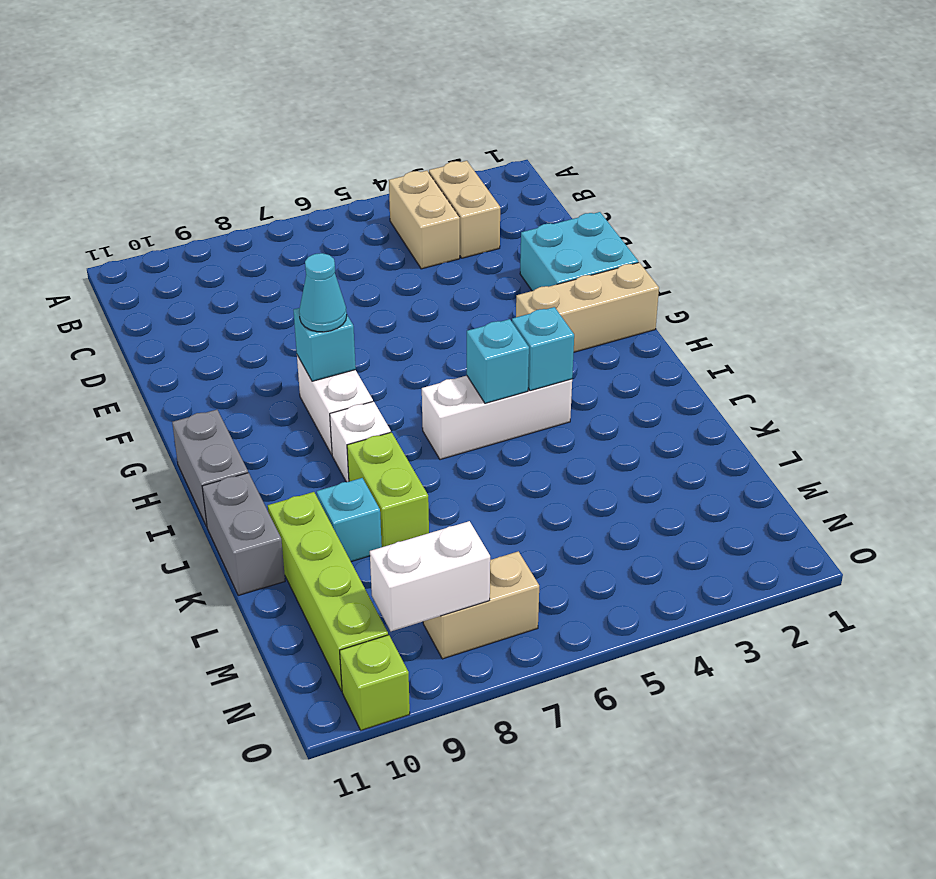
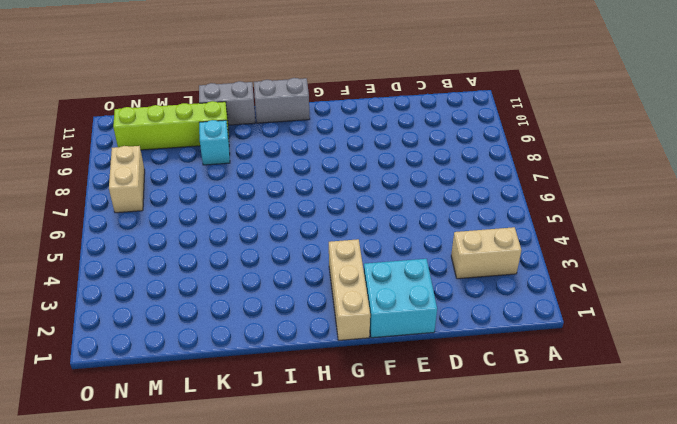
none -> tan brick B4:C4 level 1
none -> white brick G8:H8 level 1
none -> white brick I4:I6 level 1

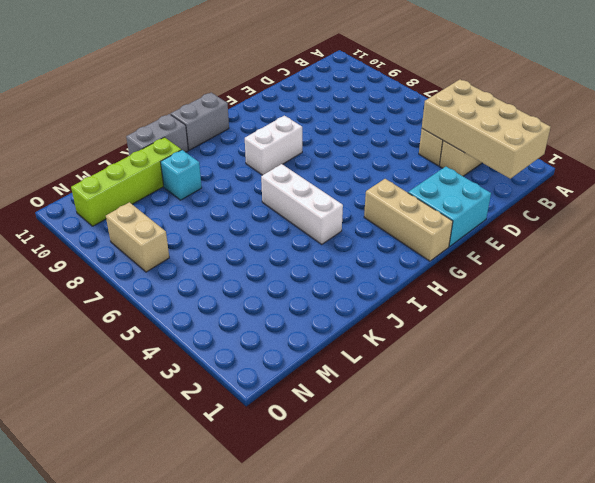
tan brick B1:C4 level 2 -> none
none -> white brick I8 level 1
none -> lime brick J8:K8 level 1
none -> lime brick O10 level 1

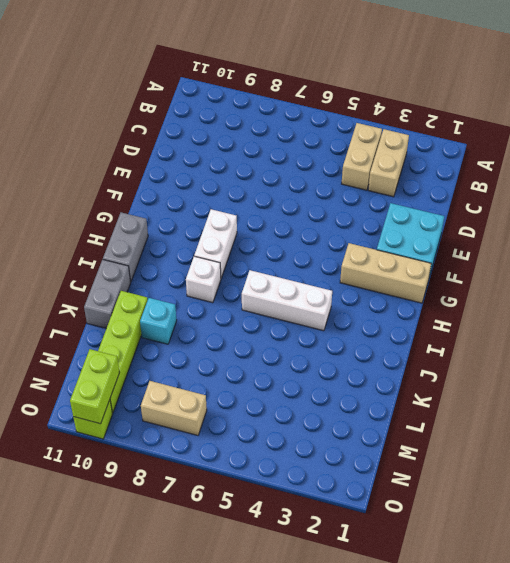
lime brick N10:O10 level 2 -> lime brick J8:K8 level 1
none -> cyan brick G8 level 2
none -> cyan brick I4 level 2
none -> cyan brick I5 level 2

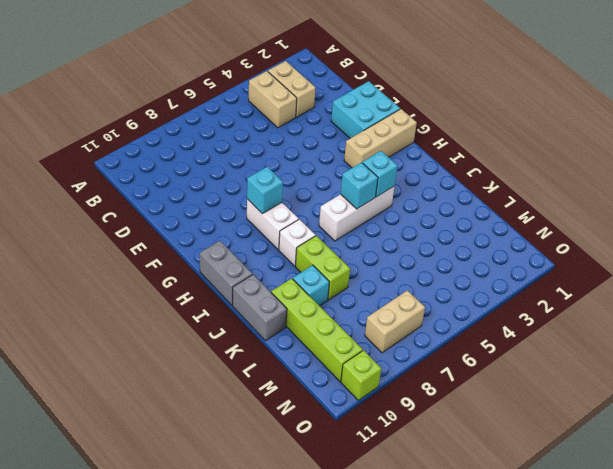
none -> white brick N8:N9 level 2
none -> cyan cone G8 level 3

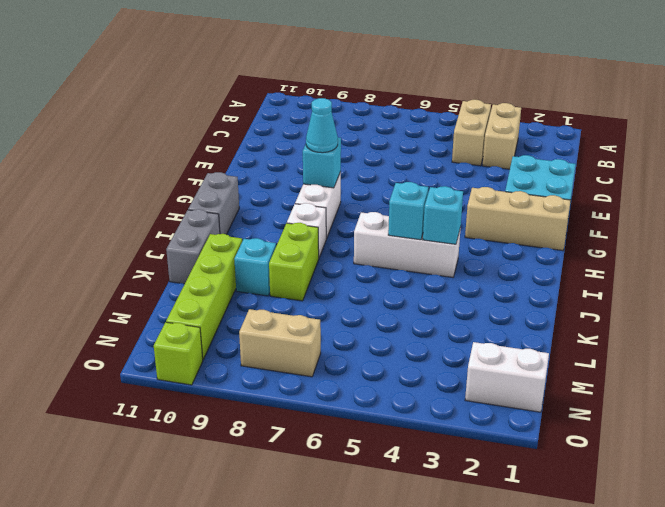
white brick N1:N2 level 1 -> white brick N8:N9 level 2

